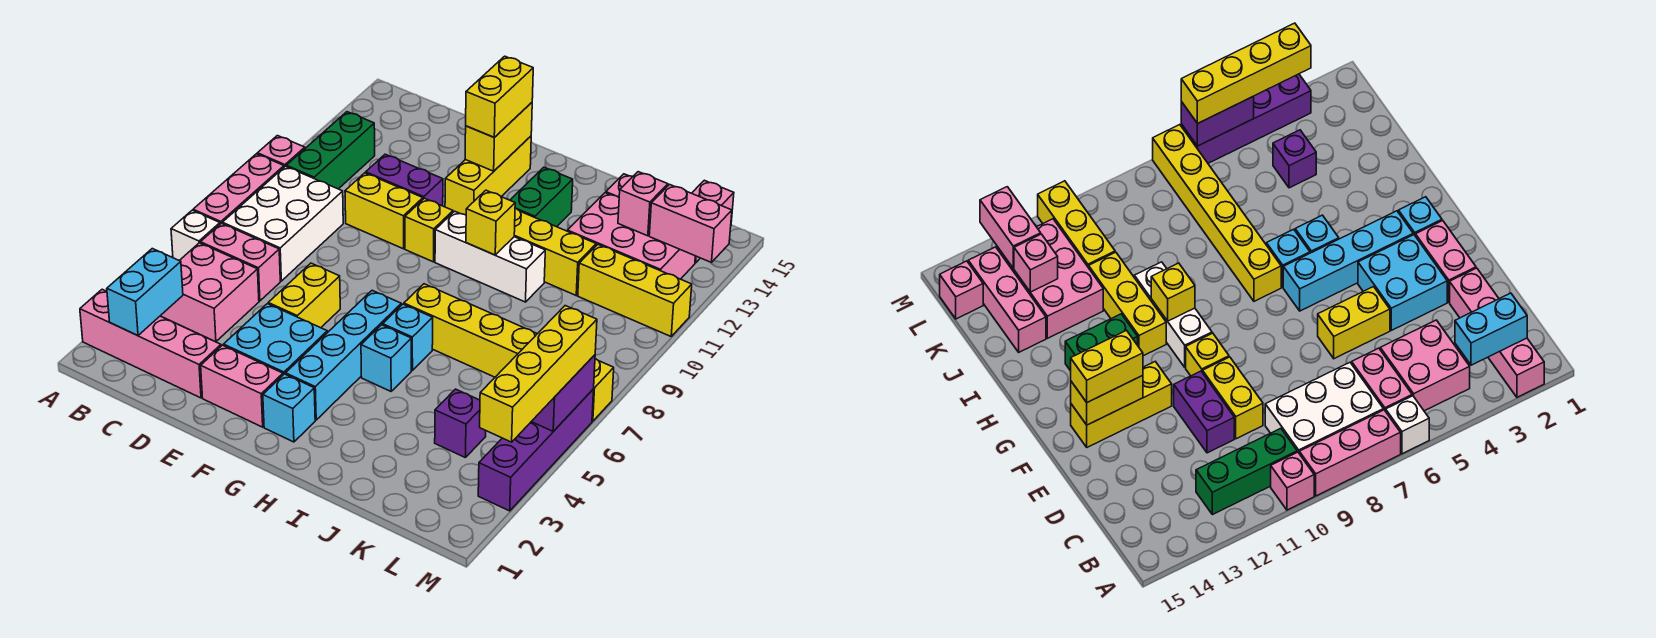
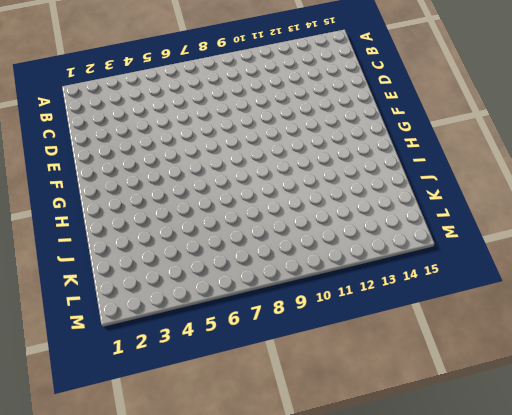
none -> pink brick A2:D2 level 1
none -> white brick A6 level 1
none -> pink brick A7:A9 level 1
none -> pink brick A10 level 1

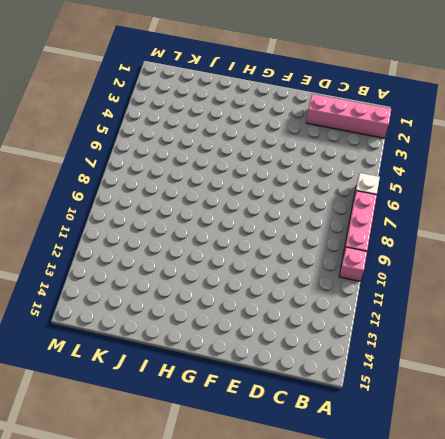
none -> pink brick B4:C5 level 1
none -> pink brick B6:C6 level 1
none -> white brick B7:C9 level 1
none -> green brick B10:B12 level 1

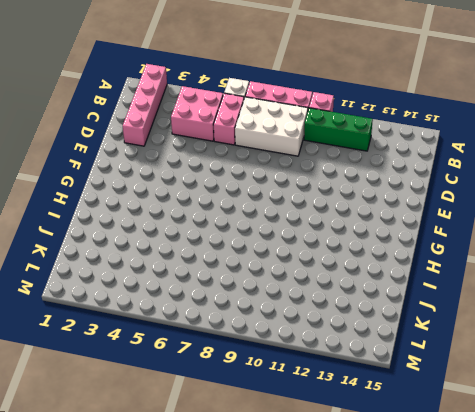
none -> yellow brick D10:E10 level 1
none -> purple brick D11:E11 level 1
none -> pink brick E2:F2 level 1
none -> cyan brick E3:F4 level 1

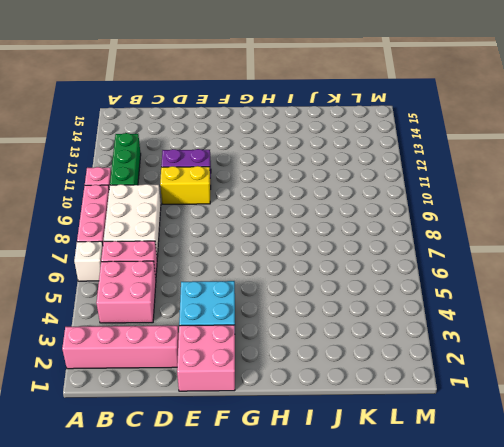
pink brick E1:F2 level 1 -> pink brick E2:F2 level 1
none -> yellow brick E5:E6 level 1
none -> yellow brick F10 level 1
none -> yellow brick F12:F14 level 1
none -> cyan brick G2 level 1

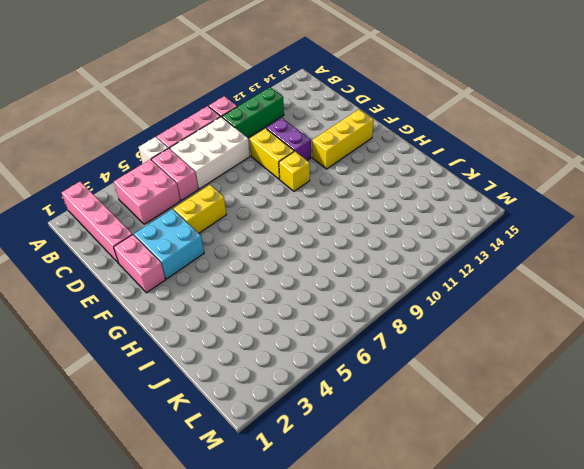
none -> cyan brick G2 level 1
none -> cyan brick G3:G6 level 1
none -> white brick G10:I10 level 1
none -> cyan brick H5 level 1

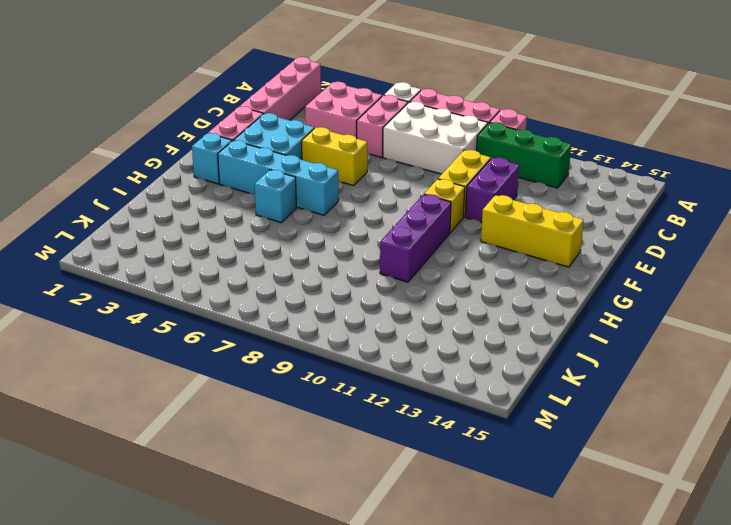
purple brick G10:I10 level 1 -> white brick G10:I10 level 1
none -> cyan brick H6 level 1
none -> yellow brick H7:M7 level 1
none -> yellow brick H11:J11 level 1
none -> green brick H12:H13 level 1

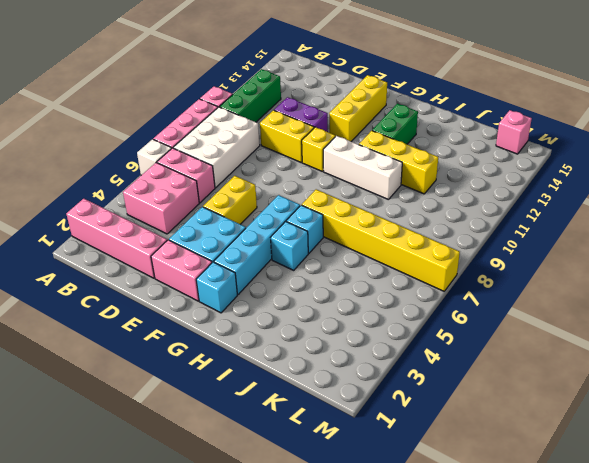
none -> pink brick J12:L13 level 1
none -> pink brick J14:L14 level 1
none -> purple brick K4 level 1
none -> yellow brick K11:M11 level 1

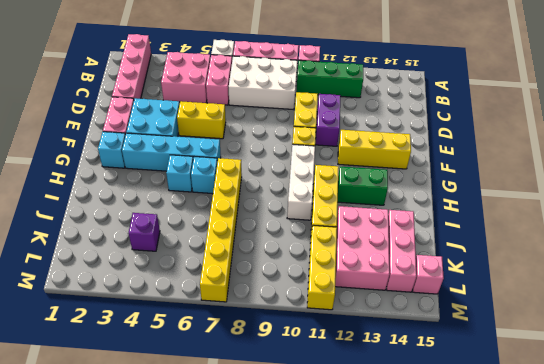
none -> purple brick M3:M6 level 1
none -> cyan brick B2:B3 level 2
none -> yellow brick F13:F14 level 2
none -> yellow brick H10 level 2

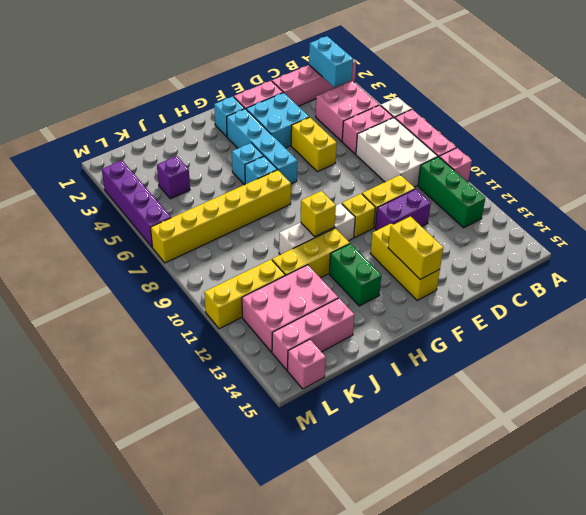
none -> pink brick K13 level 2
none -> pink brick L13:M13 level 2
none -> purple brick M5:M6 level 2
none -> yellow brick F13:F14 level 3

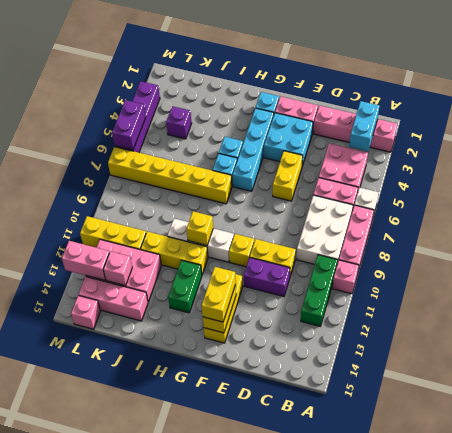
none -> yellow brick M3:M6 level 3

